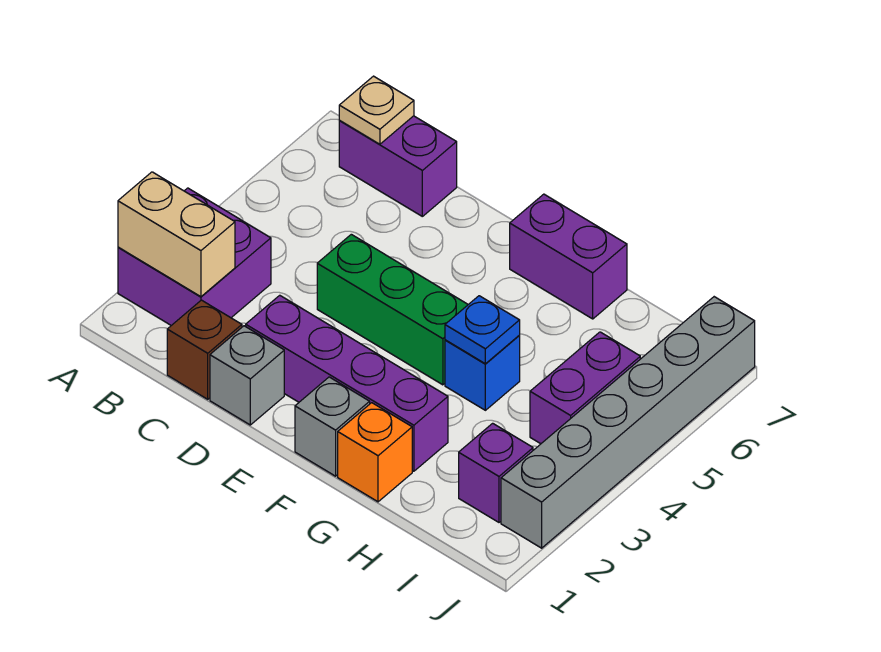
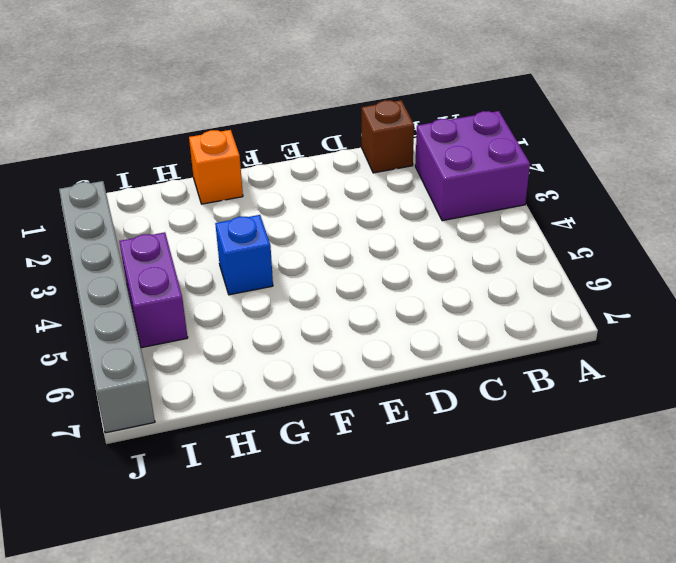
none -> purple brick B7:C7 level 1
none -> grey brick D1 level 1
none -> purple brick D2:G2 level 1

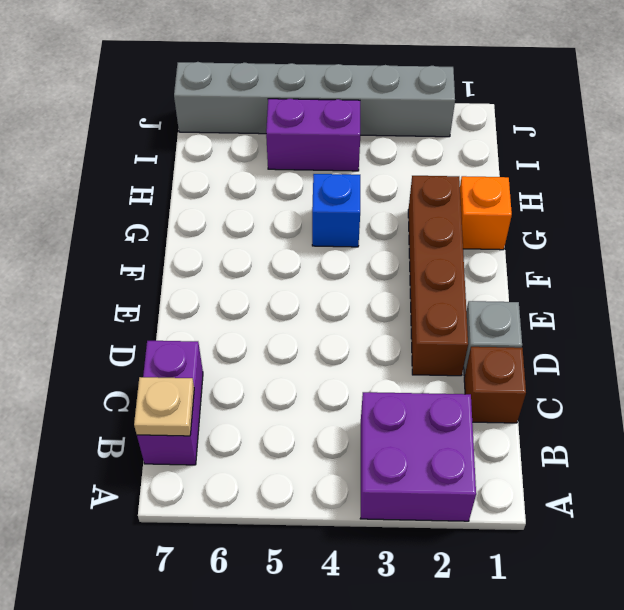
brown brick D2:G2 level 1 -> purple brick D2:G2 level 1
none -> green brick D4:F4 level 1
none -> grey brick F1 level 1
none -> purple brick F7:G7 level 1

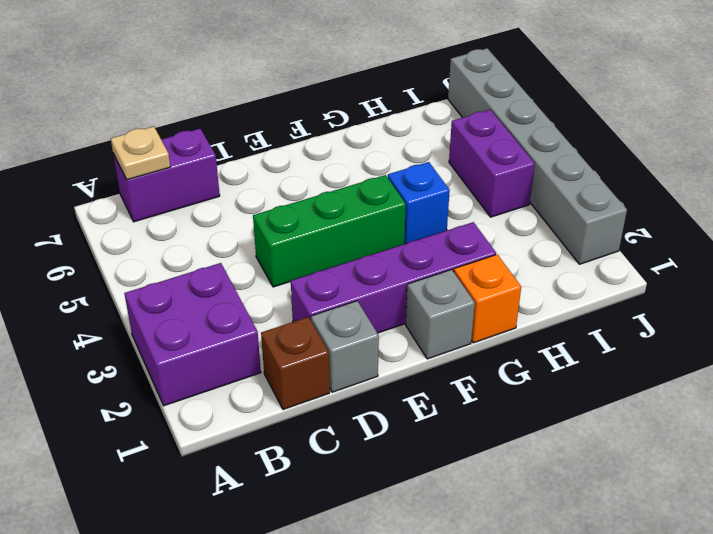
none -> purple brick F7:G7 level 1
none -> purple brick I2 level 1
none -> tan brick A2:B2 level 2

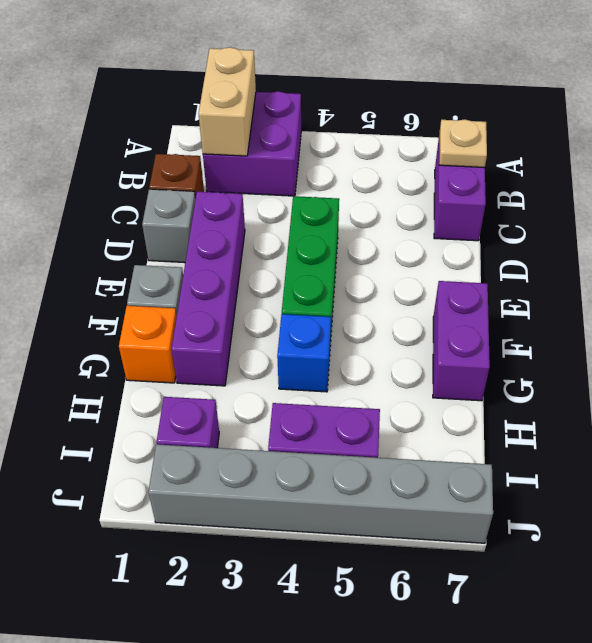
none -> blue plate G4 level 2

